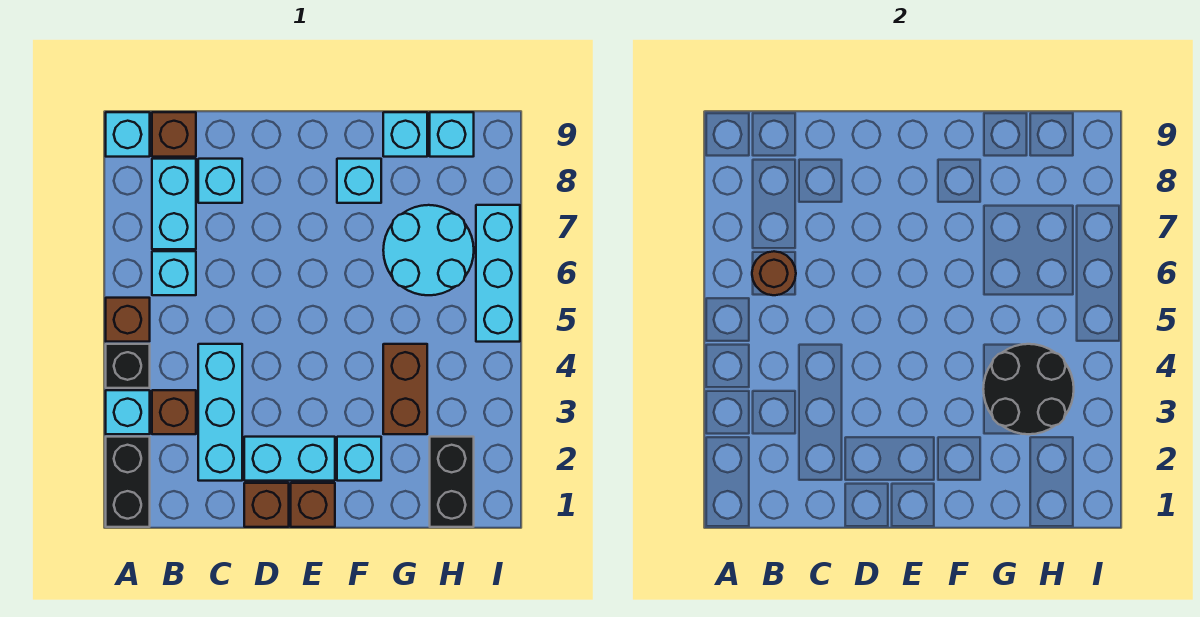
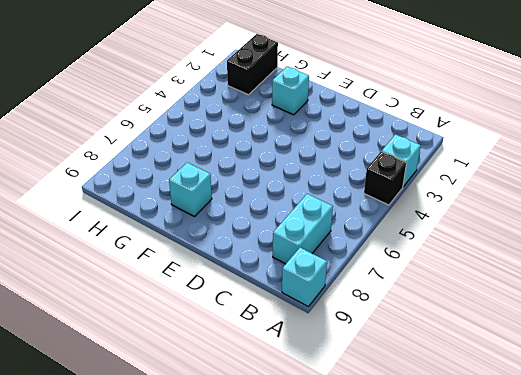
none -> black brick A1:A2 level 1
none -> brown brick A5 level 1
none -> brown brick B3 level 1

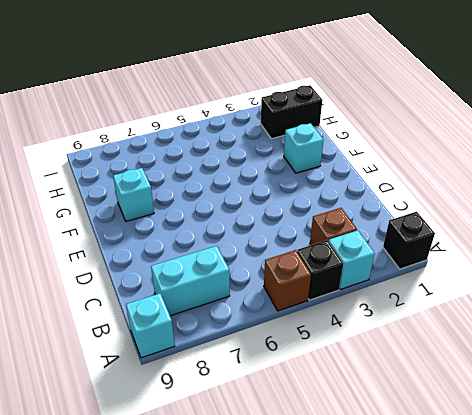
black brick A1 level 1 -> black brick A1:A2 level 1
none -> cyan brick B6 level 1
none -> brown brick B9 level 1
none -> cyan brick C2:C4 level 1

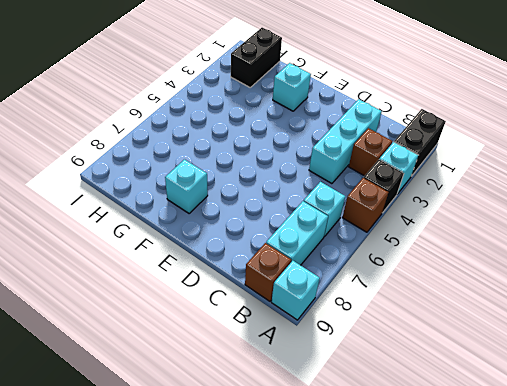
none -> cyan brick C8 level 1
none -> brown brick D1 level 1
none -> cyan brick D2:E2 level 1

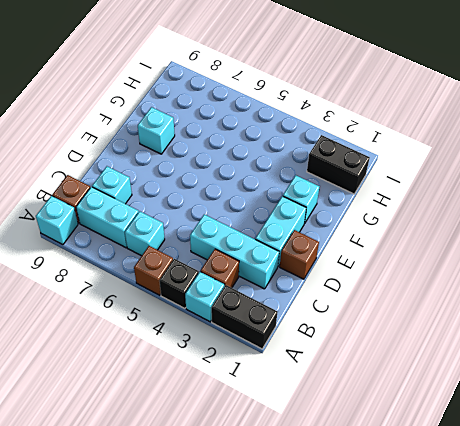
none -> brown brick E1 level 1
none -> brown brick G3:G4 level 1
none -> cyan round brick G6:H7 level 1

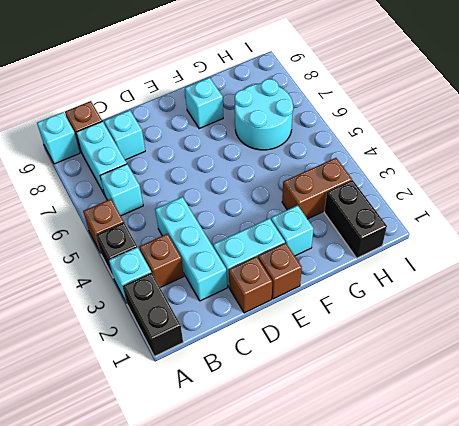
brown brick G3:H3 level 1 -> brown brick G3:G4 level 1
none -> cyan brick G9 level 1
none -> cyan brick H9 level 1
none -> cyan brick I5:I7 level 1

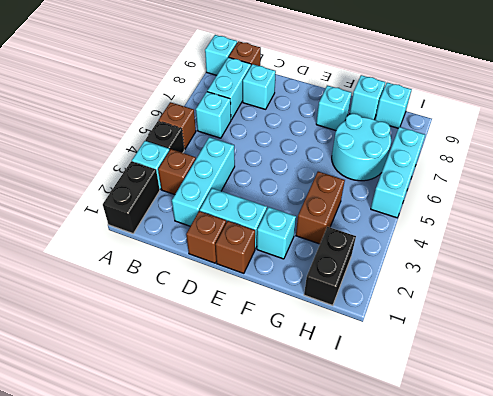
none -> brown round brick B6 level 2
none -> black round brick G3:H4 level 2

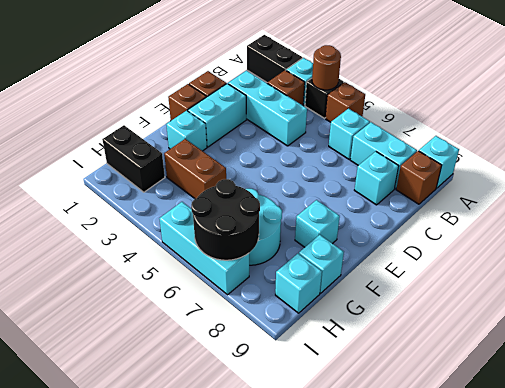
brown round brick A4 level 2 -> brown round brick B6 level 2
black round brick H6:I7 level 2 -> black round brick G3:H4 level 2

